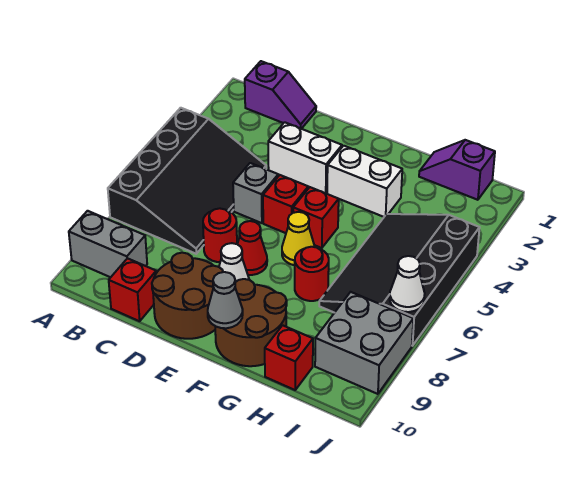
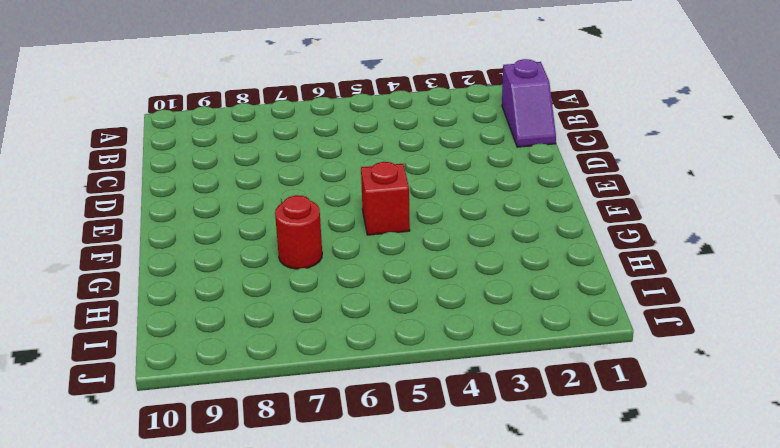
none -> black slope A4:C7 level 1 top A
none -> grey brick A9:B9 level 1
none -> red brick C10 level 1

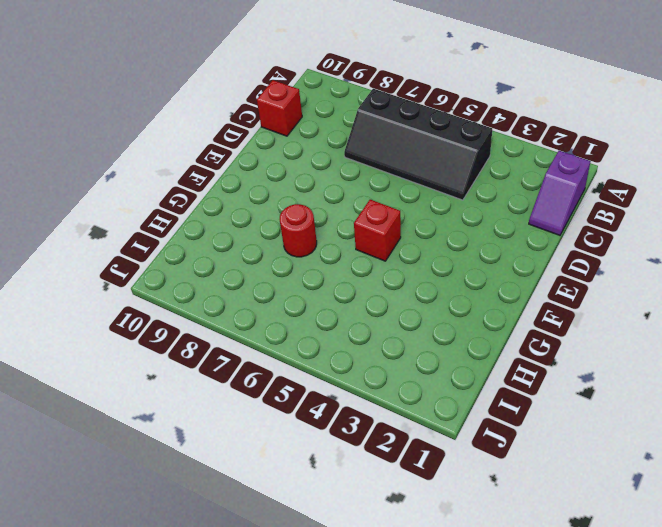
black slope B4:C7 level 1 top B -> black slope A4:C7 level 1 top A
none -> grey brick A9:B9 level 1
none -> white brick D3:E3 level 1
none -> grey brick D5 level 1

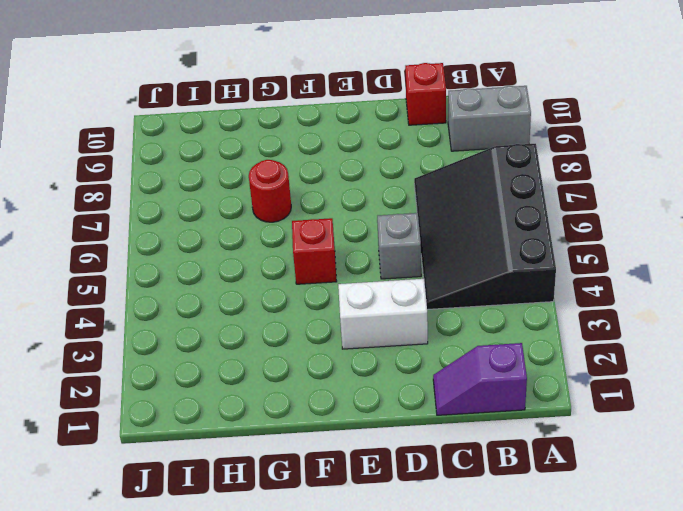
none -> red round brick D7 level 1
none -> brown round brick D9:E10 level 1
none -> red brick E5 level 1

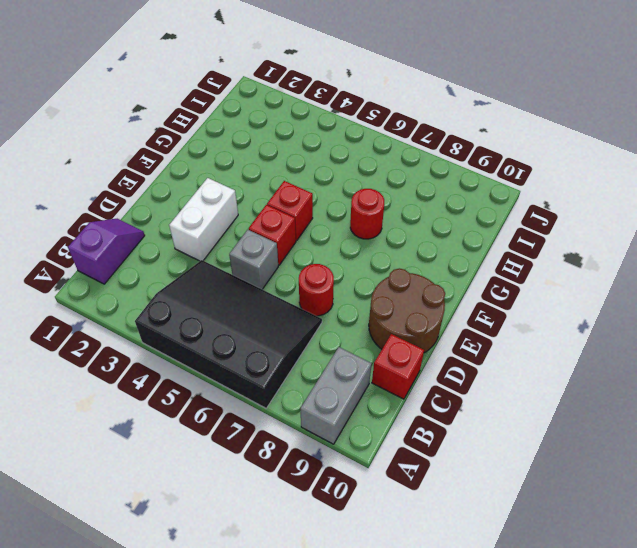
none -> red cone E7 level 1
none -> white cone E8 level 1
none -> white brick F3:G3 level 1

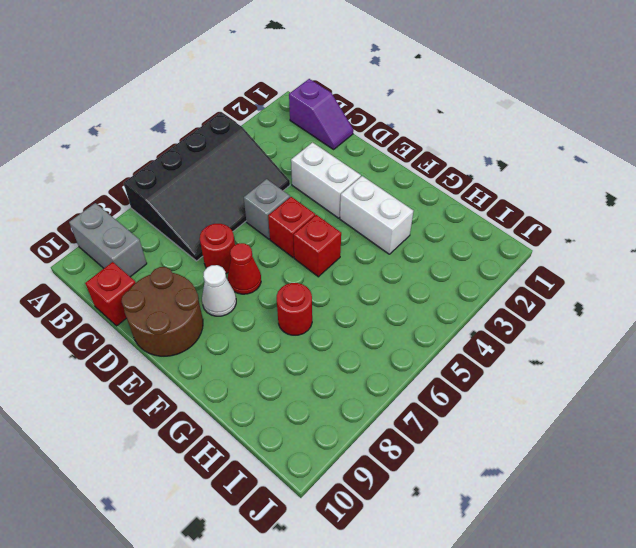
none -> yellow cone F6 level 1
none -> brown round brick F9:G10 level 1
none -> purple slope H1:I1 level 1 top I

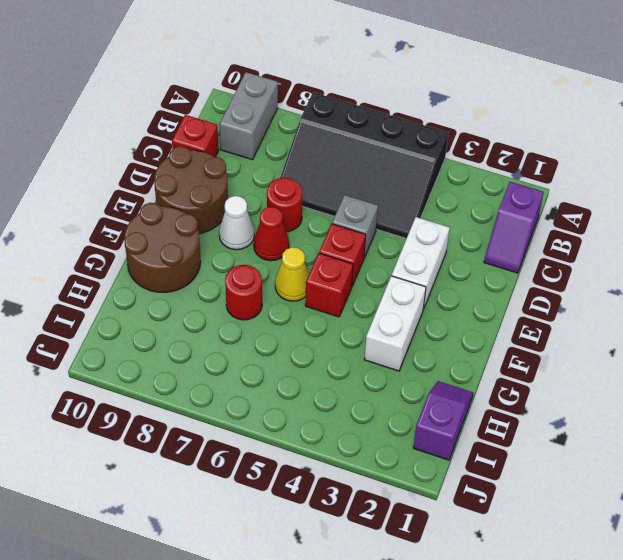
none -> black slope H4:J7 level 1 top J
none -> red brick H10 level 1
none -> grey brick I8:J9 level 1

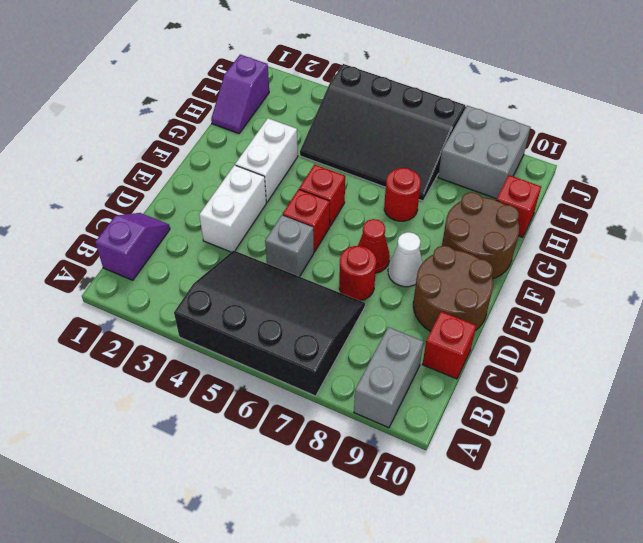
none -> yellow cone F6 level 1
none -> grey cone F10 level 2
none -> white cone J7 level 2

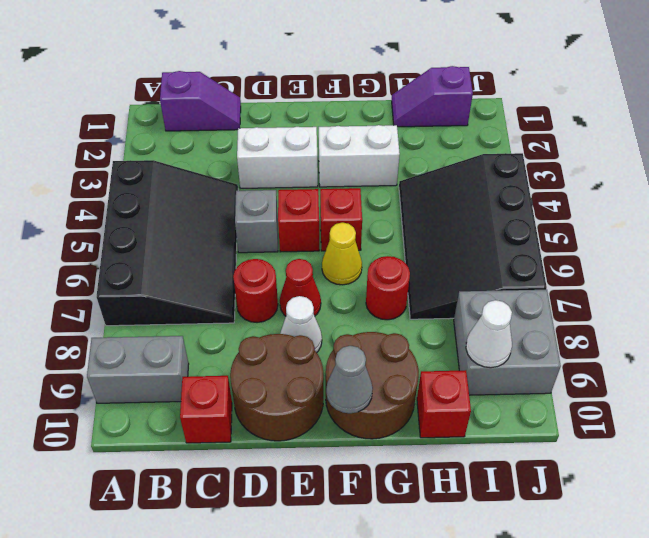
white cone I9 level 2 -> white cone J7 level 2

